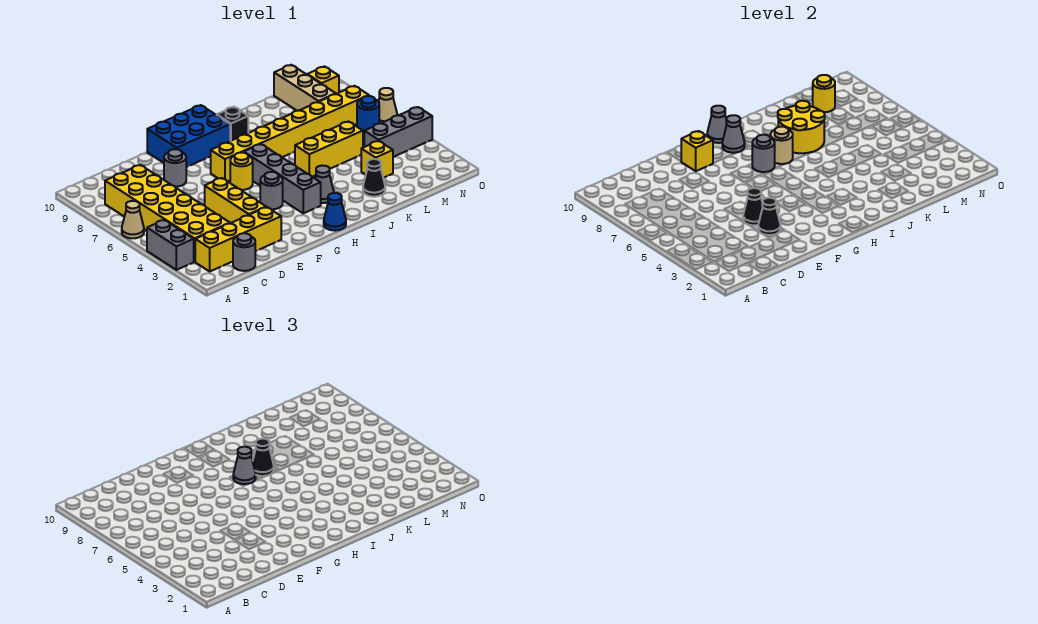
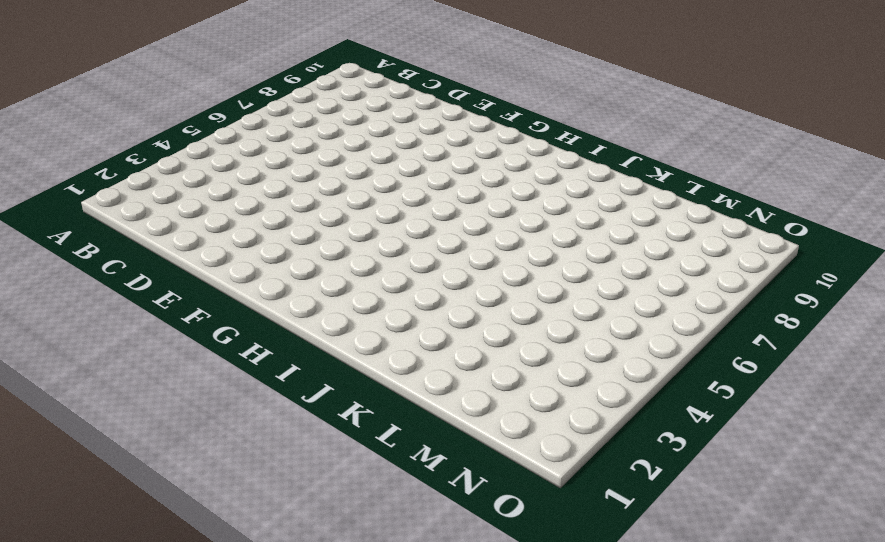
none -> grey brick A3:A4 level 1
none -> tan cone A6 level 1
none -> yellow brick B2:E2 level 1
none -> yellow brick B3:C8 level 1

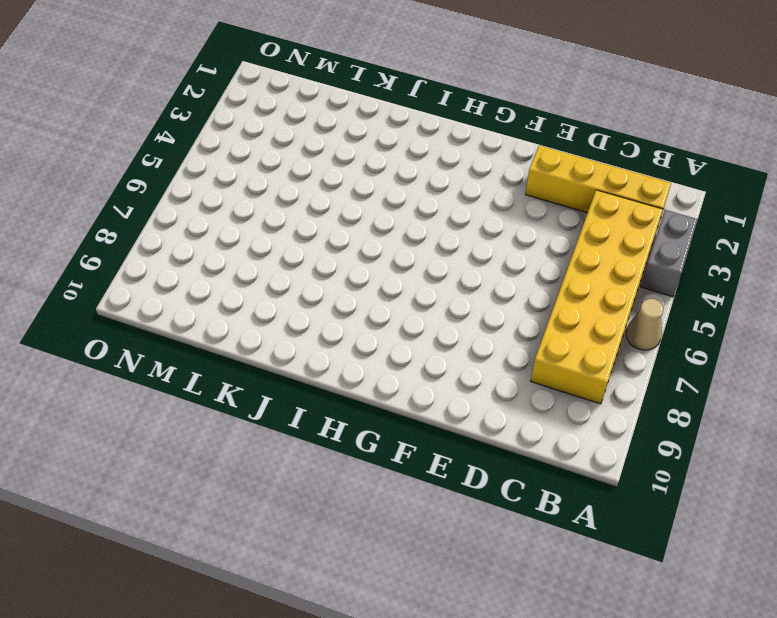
none -> grey round brick C1 level 1
none -> yellow brick E3:E5 level 1
none -> grey round brick E8 level 1
none -> blue brick F9:H10 level 1

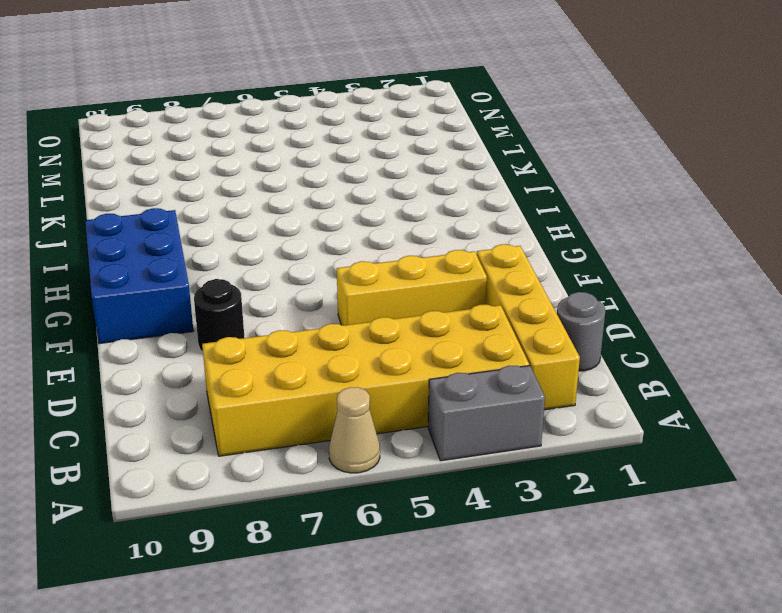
black round brick E8 level 1 -> grey round brick E8 level 1
none -> grey round brick G4 level 1
none -> yellow round brick G6 level 1
none -> yellow brick G7:N7 level 1
none -> blue cone H1 level 1

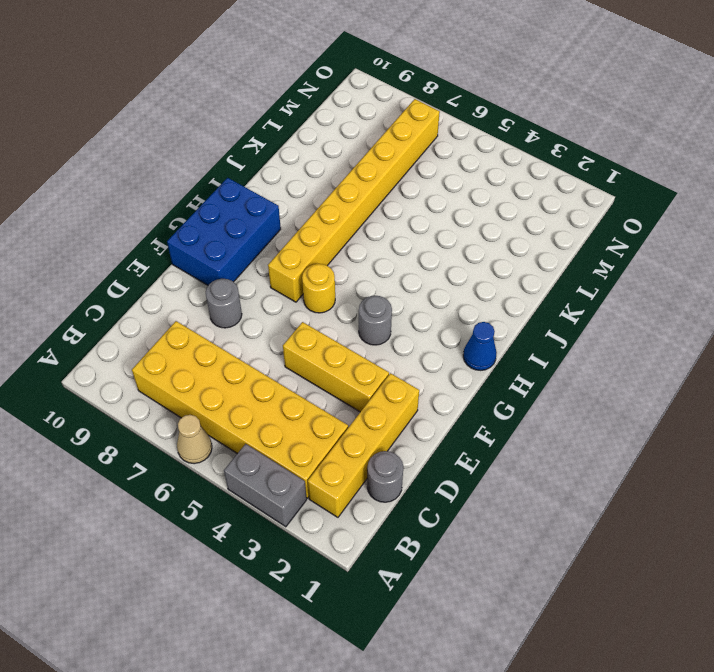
none -> grey brick H3:H6 level 1
none -> grey cone I3 level 1
none -> black brick I9 level 1
none -> yellow brick J5:L5 level 1

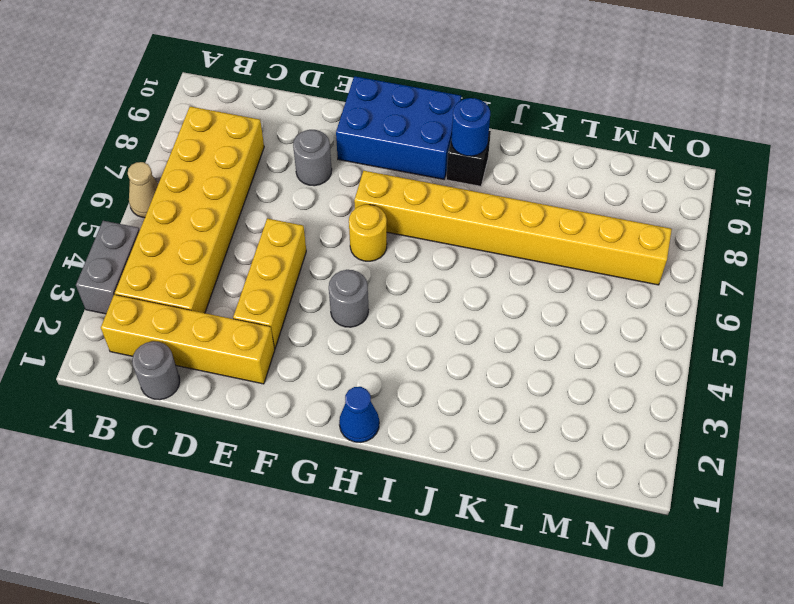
blue round brick I9 level 2 -> blue round brick N6 level 1
none -> grey brick H3:H6 level 1
none -> grey cone I3 level 1
none -> yellow brick J5:L5 level 1
none -> black cone K2 level 1

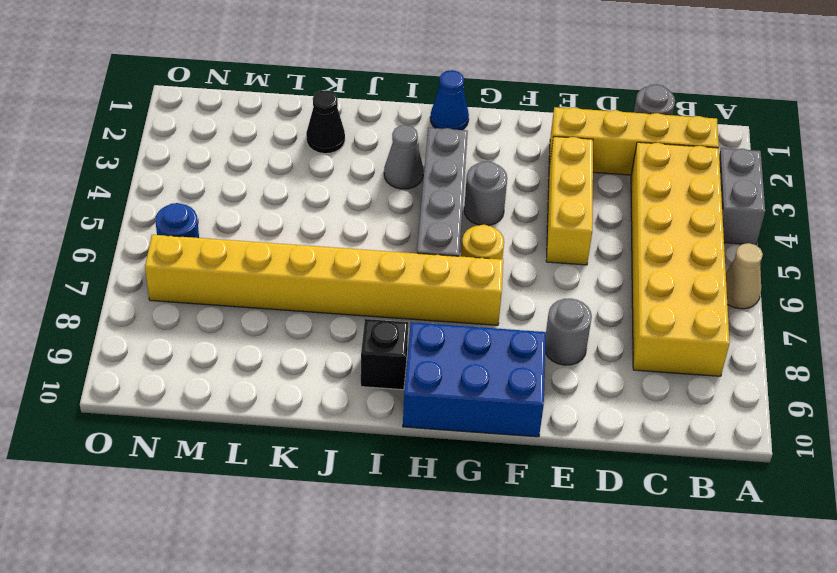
none -> yellow brick J5:L5 level 1
none -> yellow brick L3 level 1
none -> grey brick M4:O4 level 1
none -> tan brick M8:M10 level 1

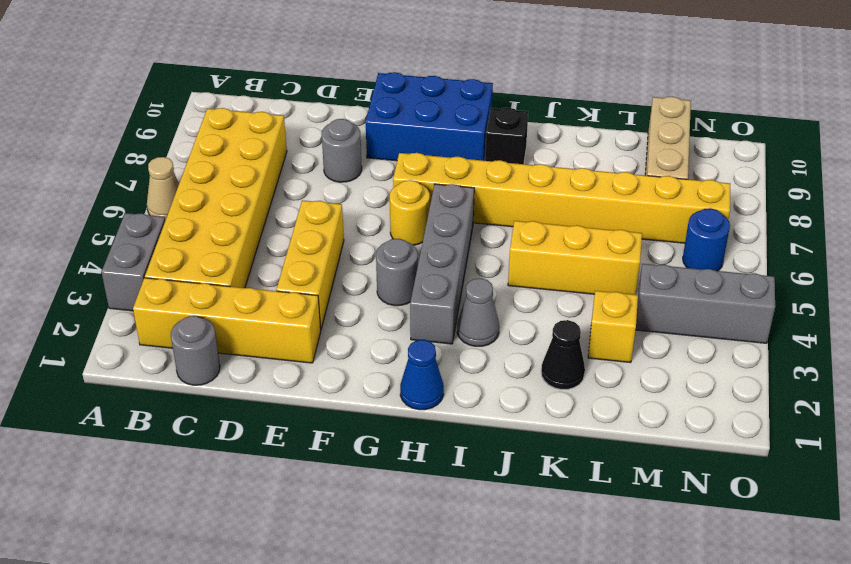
none -> yellow brick N9 level 1
none -> tan cone O6 level 1
none -> black cone E3 level 2
none -> black cone E4 level 2

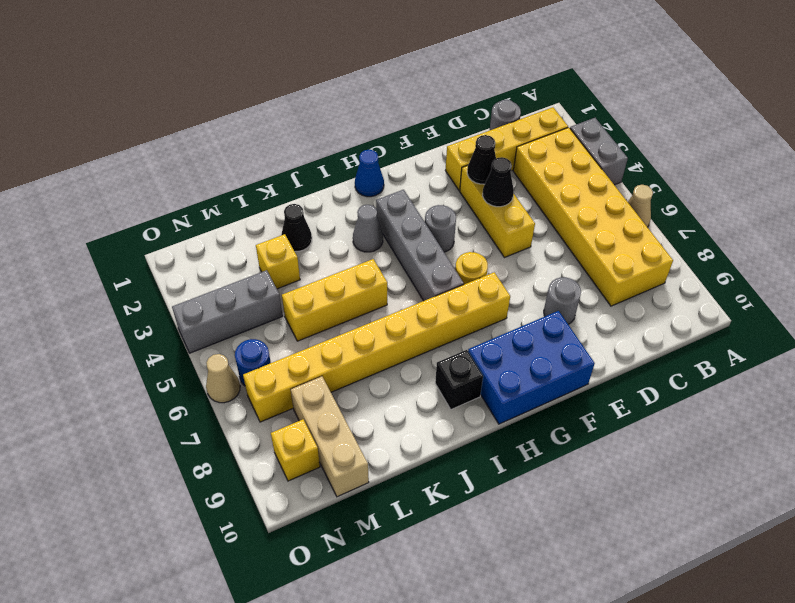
none -> yellow brick F9 level 2
none -> grey round brick H7 level 2
none -> grey cone H9 level 2
none -> grey cone H10 level 2

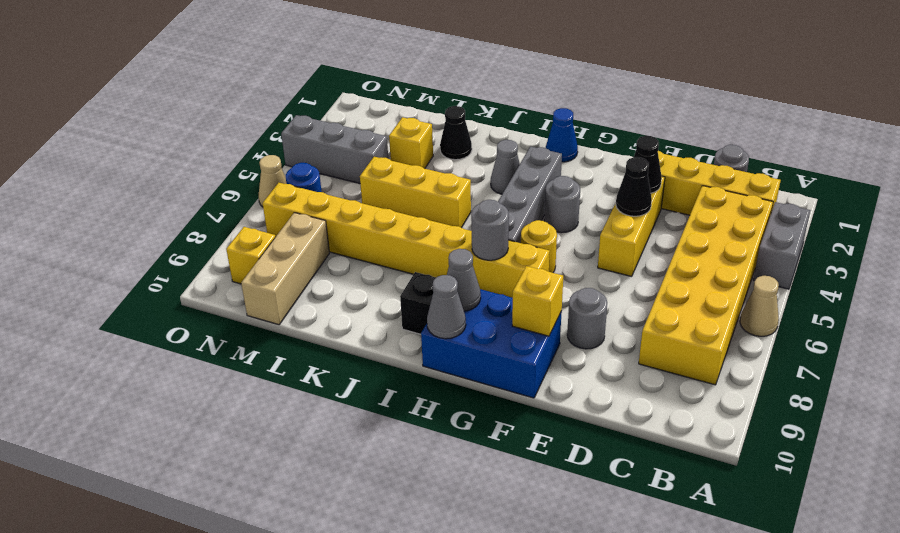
none -> tan round brick I7 level 2
none -> yellow round brick J7:K8 level 2
none -> yellow round brick M9 level 2
none -> grey cone H7 level 3

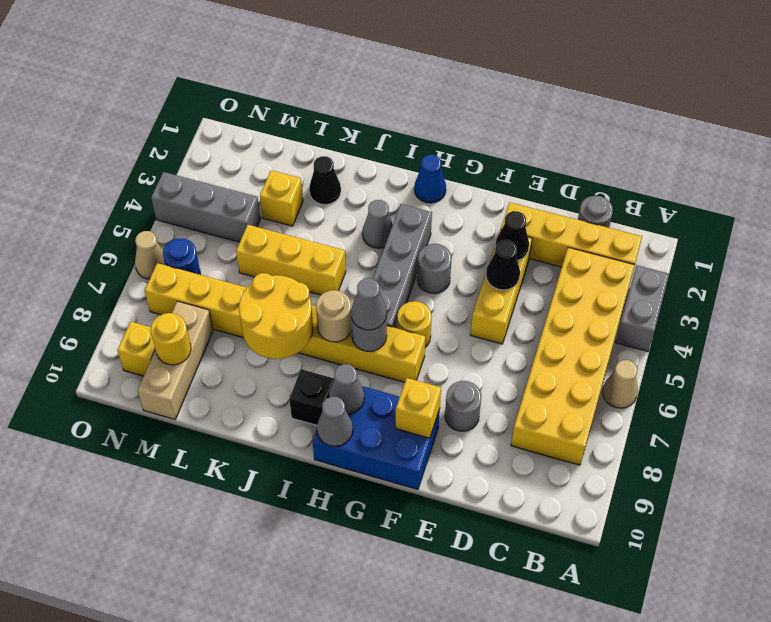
none -> black cone I7 level 3

